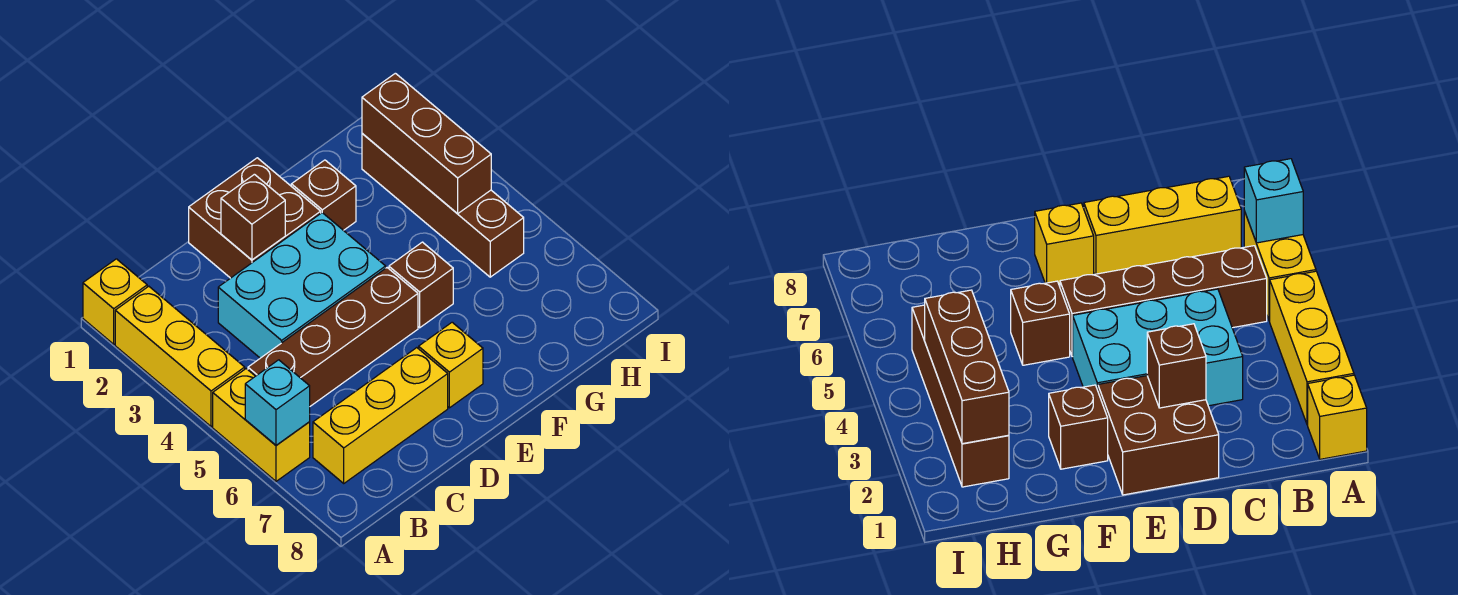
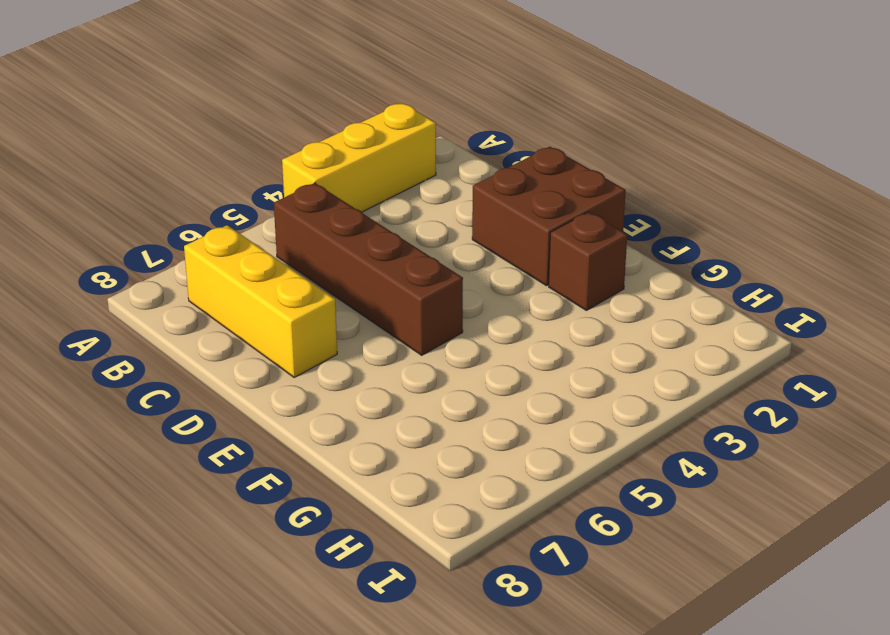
none -> yellow brick A1 level 1
none -> yellow brick A5:A6 level 1
none -> cyan brick C3:E4 level 1

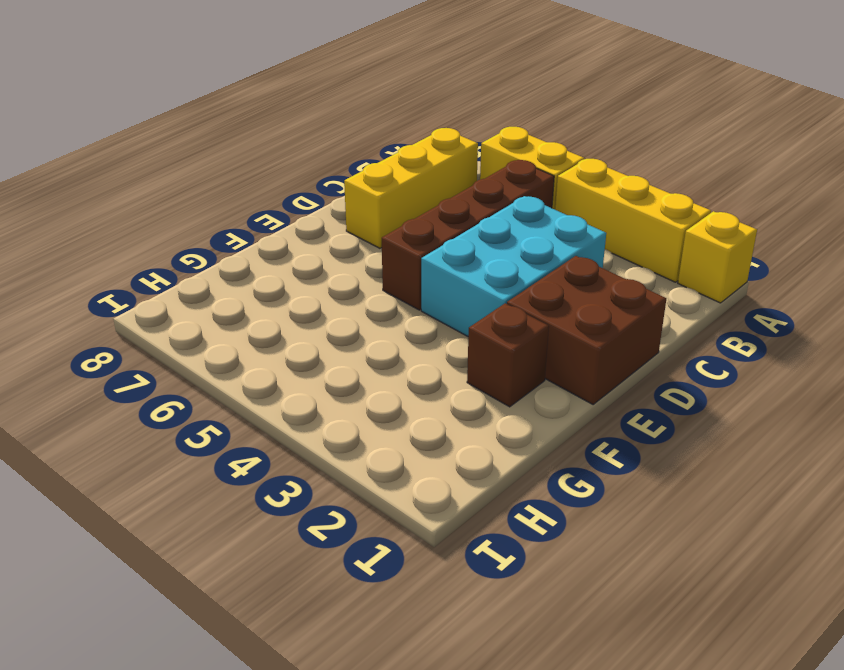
none -> yellow brick E7 level 1
none -> brown brick F5 level 1
none -> brown brick H2:H5 level 1

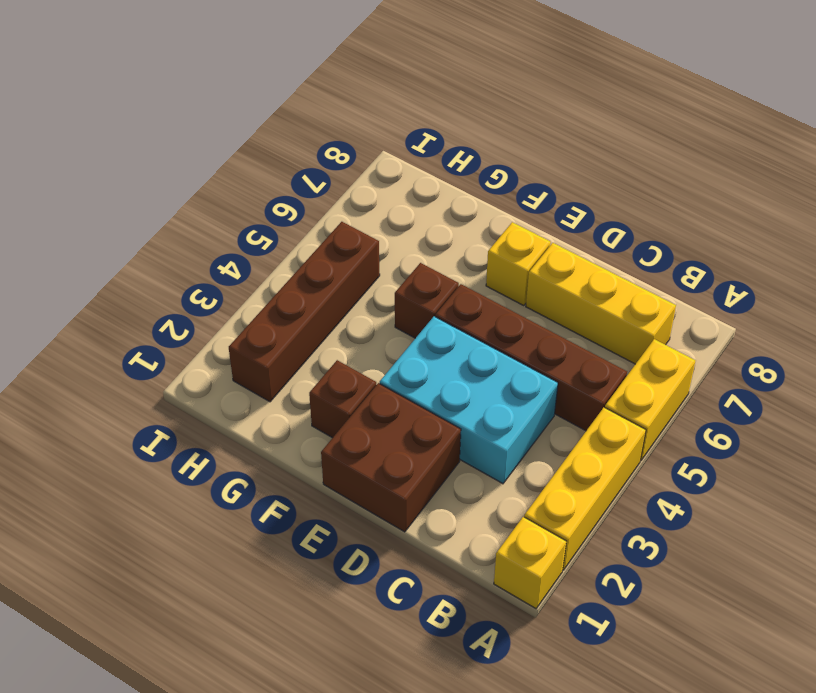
none -> cyan brick A6 level 2
none -> brown brick D2 level 2
none -> brown brick H2:H4 level 2

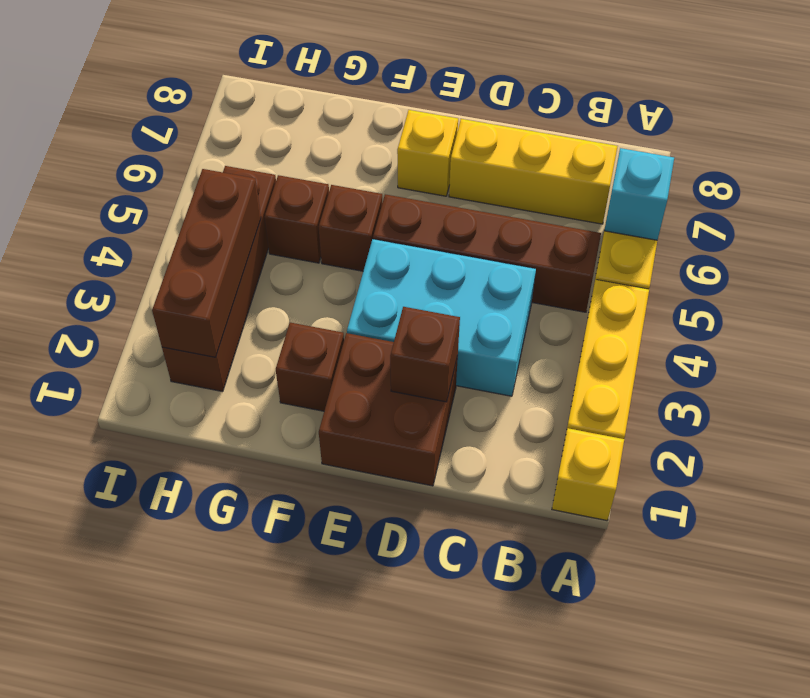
brown brick G5 level 1 -> none

